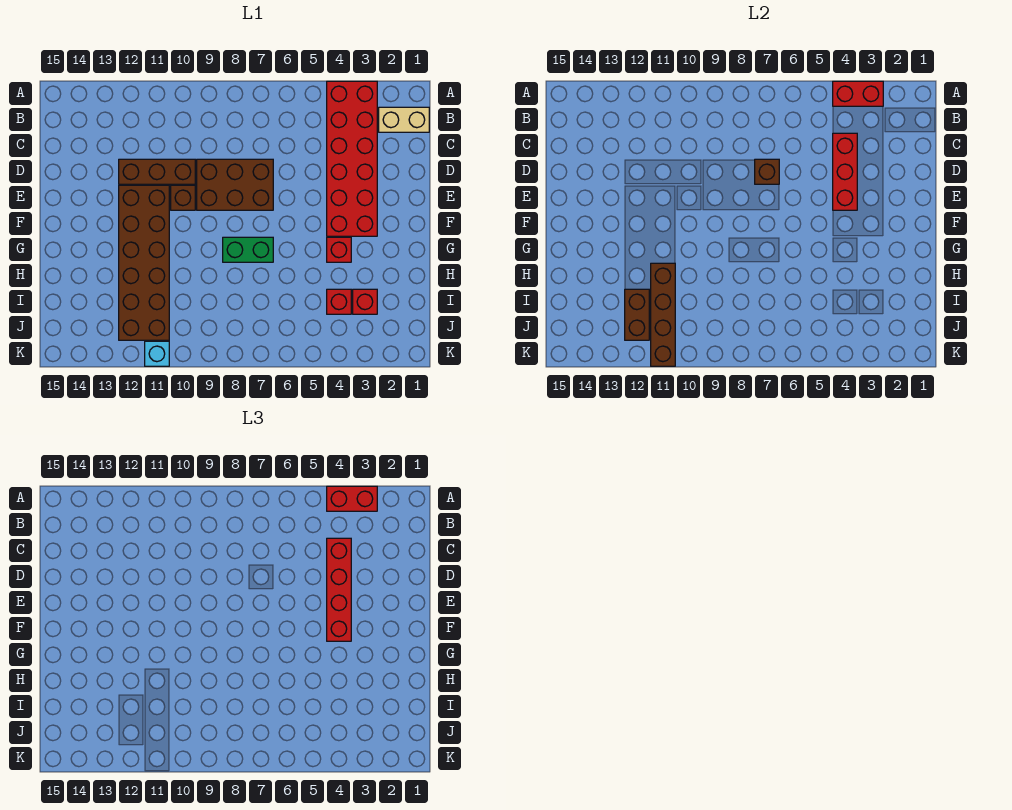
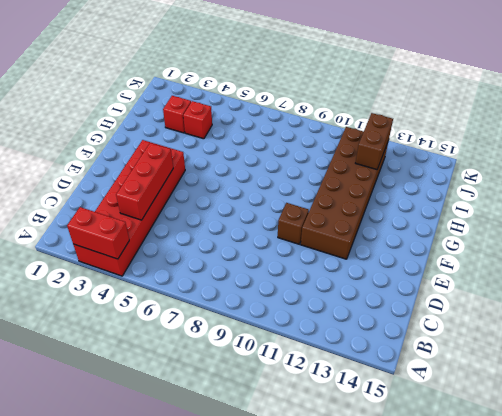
none -> tan brick B1:B2 level 1
none -> brown brick D7:E9 level 1
none -> brown brick D10:D12 level 1

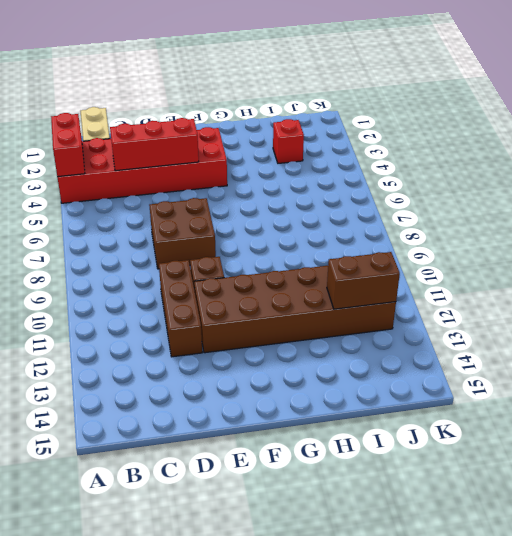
brown brick D7:E8 level 1 -> brown brick D7:E9 level 1
none -> red brick G4 level 1
none -> green brick G7:G8 level 1
none -> red brick I4 level 1

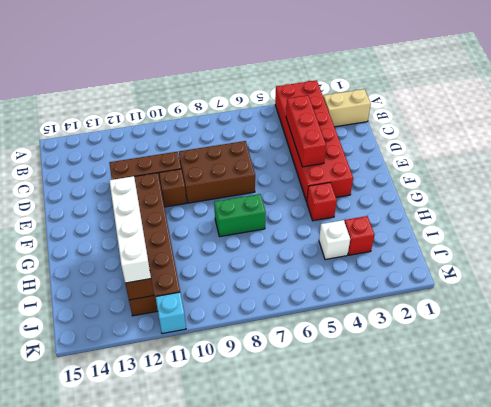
white brick G12:J12 level 3 -> none
white brick I4 level 1 -> red brick I4 level 1
none -> red brick A3:A4 level 2
none -> brown brick D7 level 2
none -> brown brick H11:K11 level 2

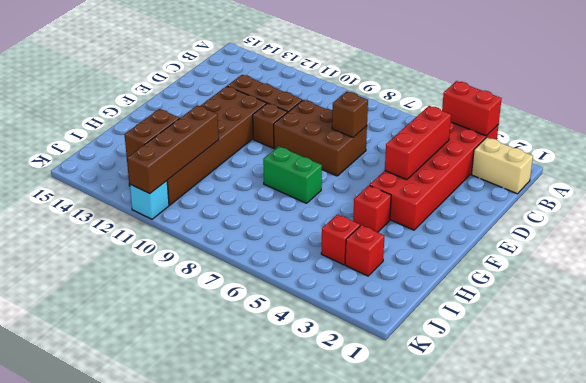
none -> red brick A3:A4 level 3
none -> red brick C4:F4 level 3

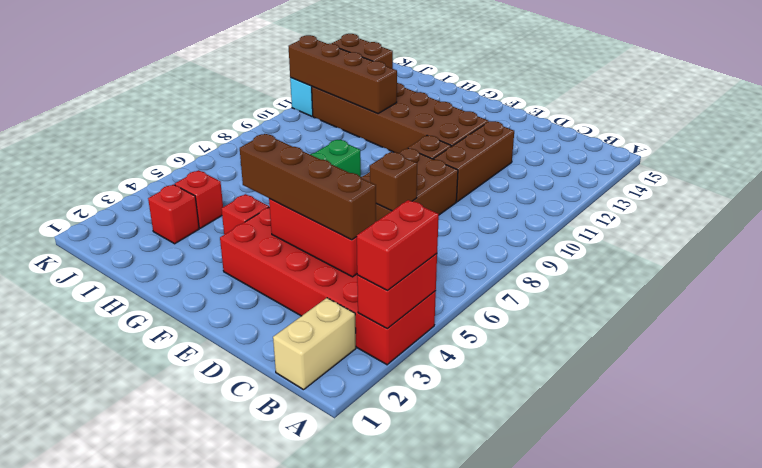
brown brick C4:F4 level 3 -> red brick C4:F4 level 3

